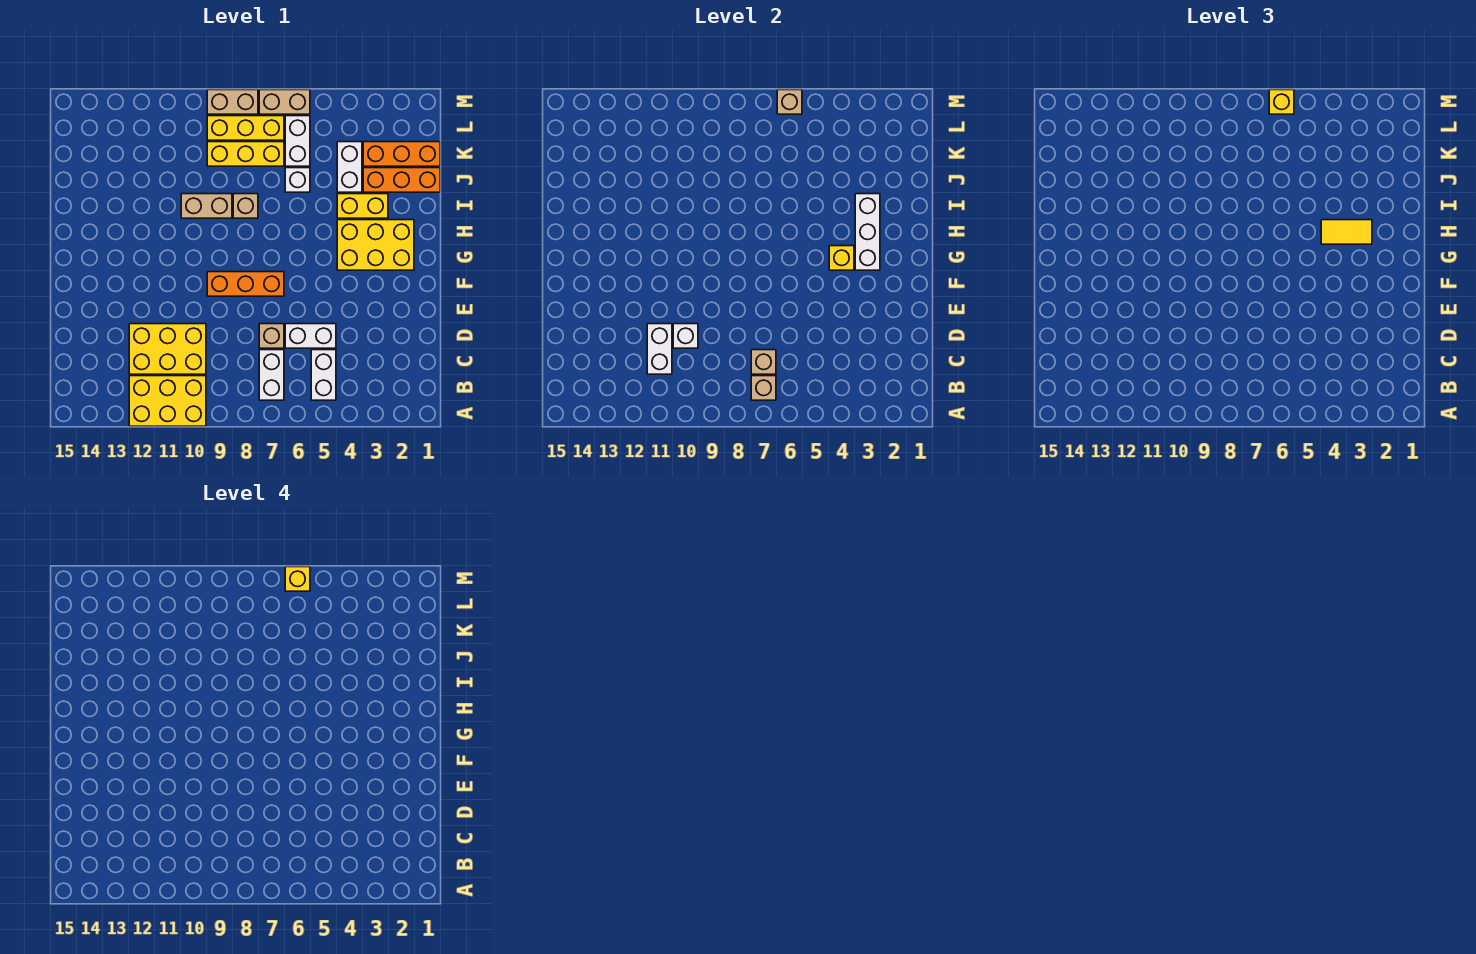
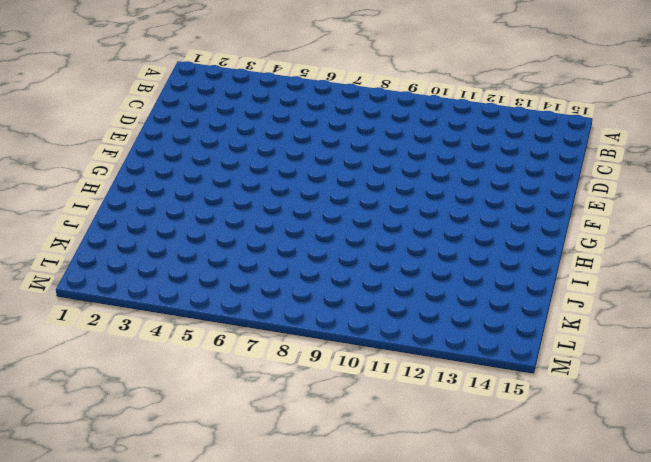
none -> yellow brick A10:B12 level 1
none -> white brick B5:C5 level 1
none -> white brick B7:C7 level 1
none -> yellow brick C10:D12 level 1

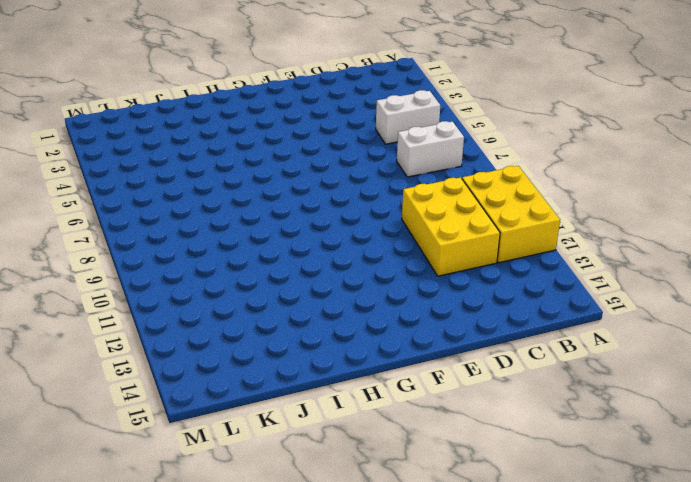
none -> white brick D5:D6 level 1
none -> tan brick D7 level 1
none -> orange brick F7:F9 level 1
none -> yellow brick G2:H4 level 1

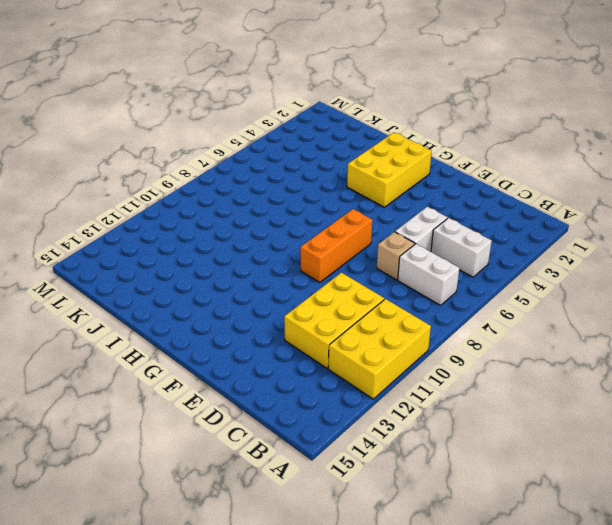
none -> yellow brick I3:I4 level 1
none -> tan brick I8 level 1
none -> tan brick I9:I10 level 1
none -> orange brick J1:J3 level 1

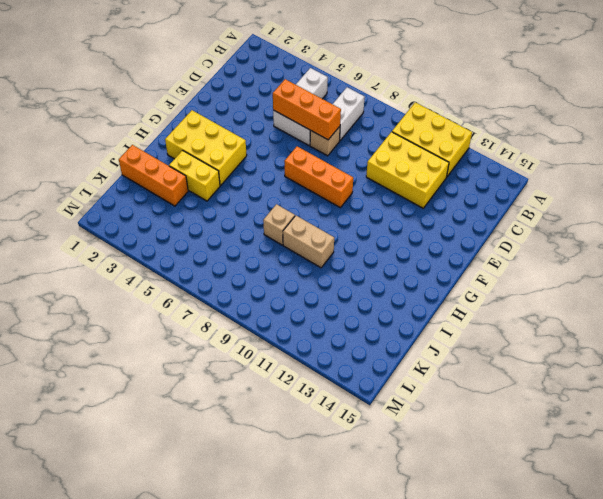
orange brick D5:D7 level 2 -> orange brick K1:K3 level 1
none -> white brick J4:K4 level 1
none -> white brick J6 level 1
none -> white brick K6:L6 level 1
none -> yellow brick K7:K9 level 1

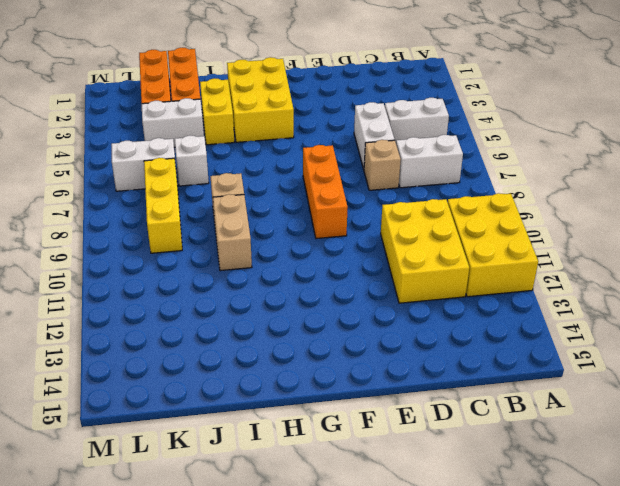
none -> yellow brick L7:L9 level 1
none -> tan brick M6:M7 level 1
none -> tan brick M8:M9 level 1
none -> tan brick B7 level 2

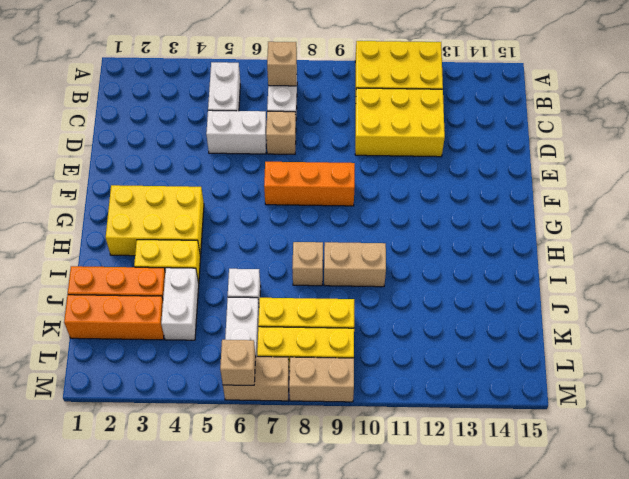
none -> tan brick C7 level 2
none -> white brick C11:D11 level 2
none -> white brick D10 level 2
none -> white brick G3:I3 level 2

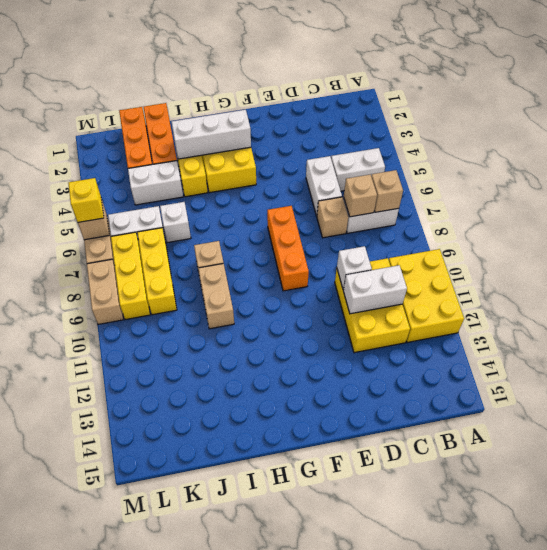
none -> yellow brick G4 level 2
none -> yellow tile H3:H4 level 3
none -> yellow brick M6 level 4

